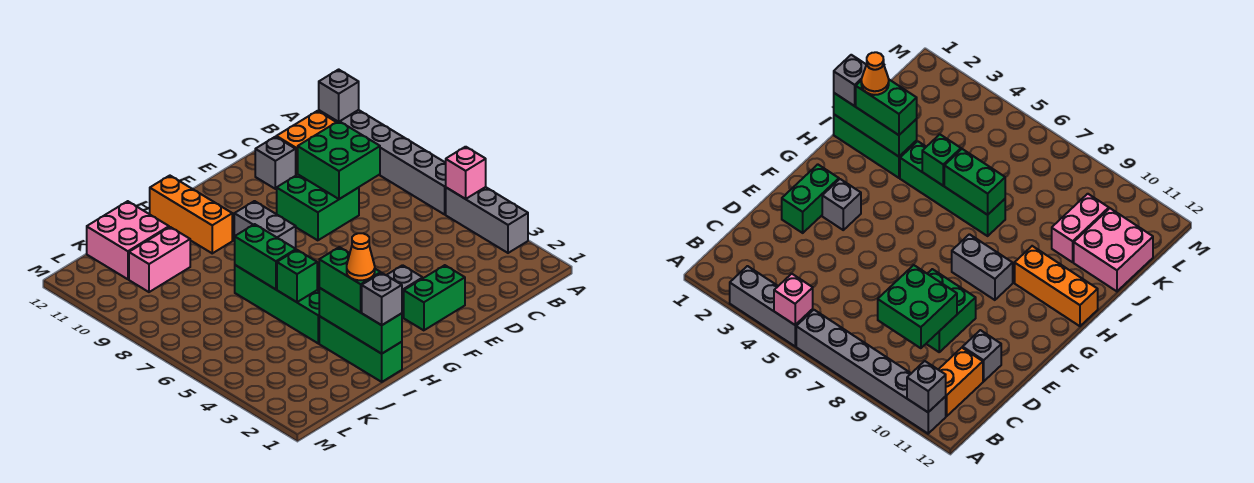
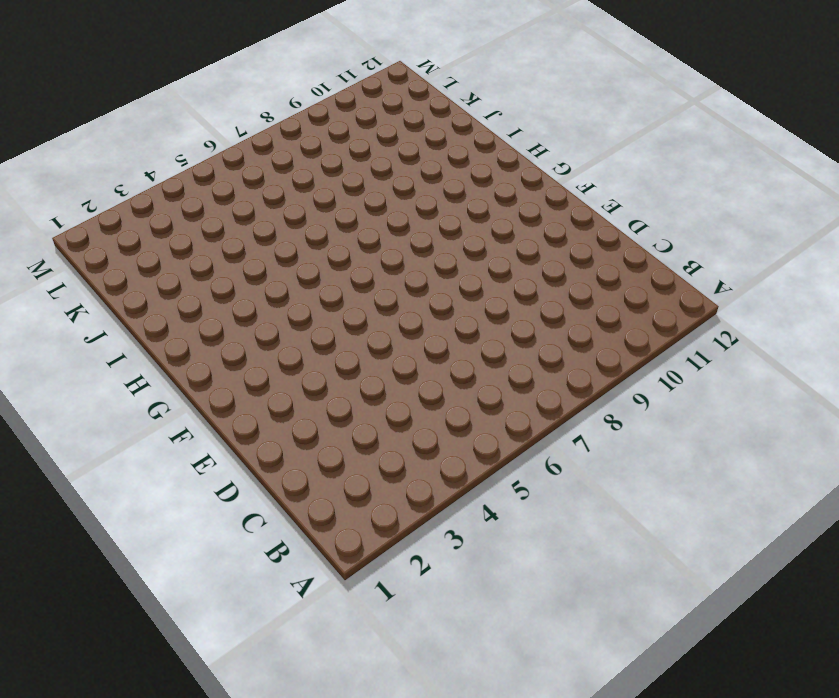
none -> grey brick A3:A5 level 1
none -> grey brick A6:A11 level 1
none -> orange brick B11:C11 level 1

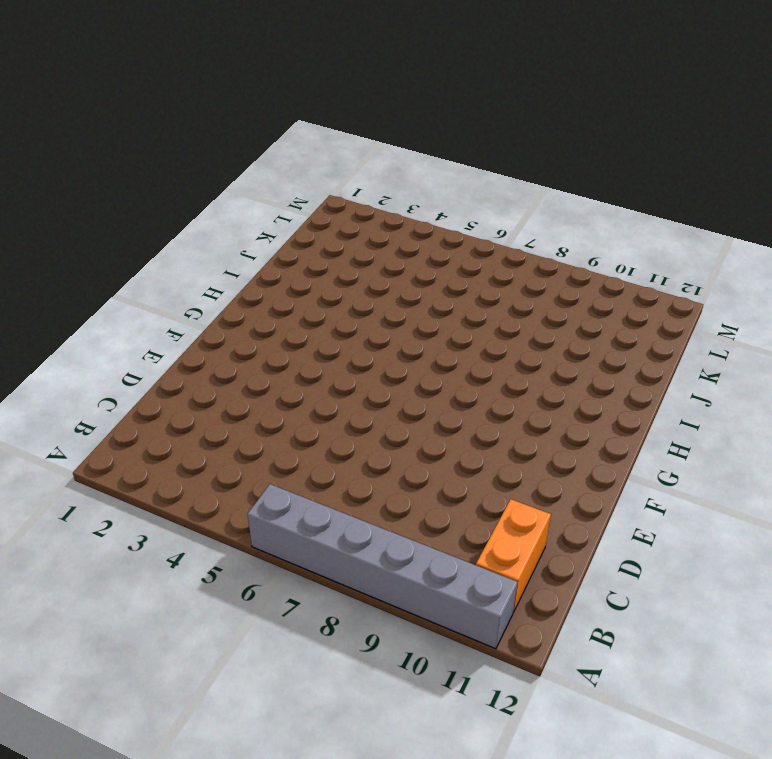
none -> grey brick A3:A5 level 1
none -> green brick D8:E9 level 1
none -> grey brick D11 level 1

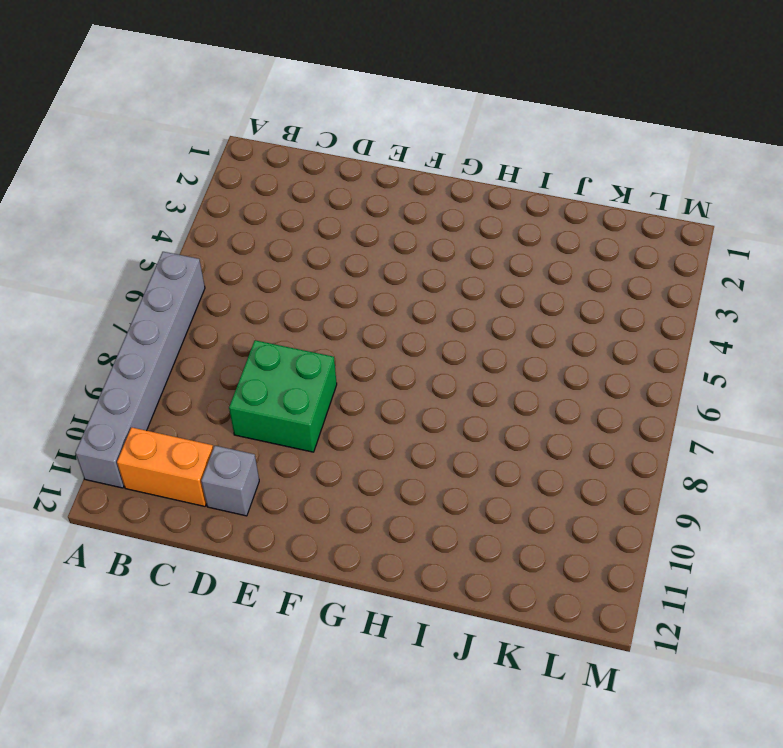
none -> grey brick A3:A5 level 1
none -> green brick E2:F2 level 1
none -> grey brick F3 level 1

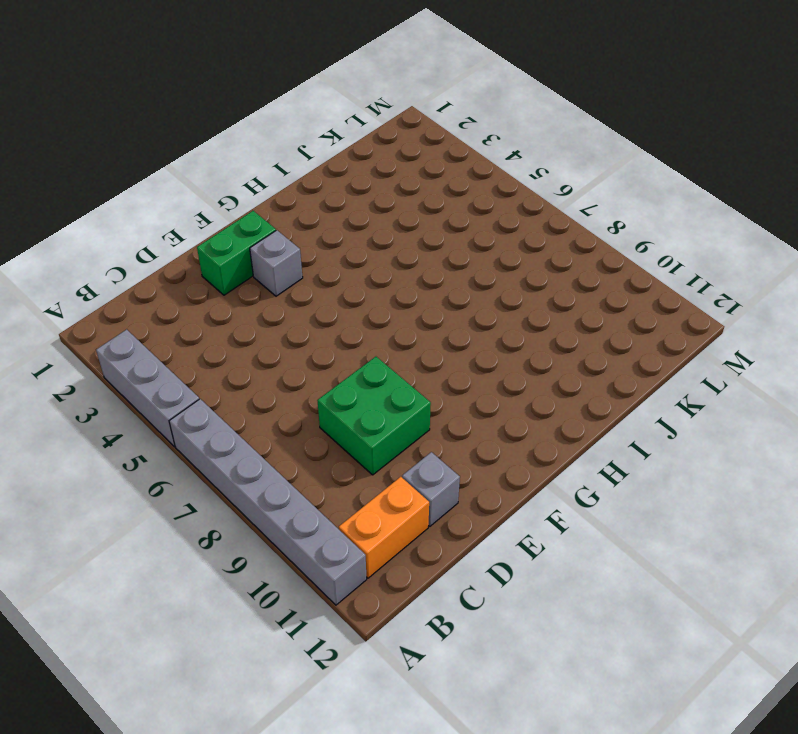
none -> grey brick G8:G9 level 1
none -> orange brick H10:H12 level 1
none -> green brick I1:I3 level 1

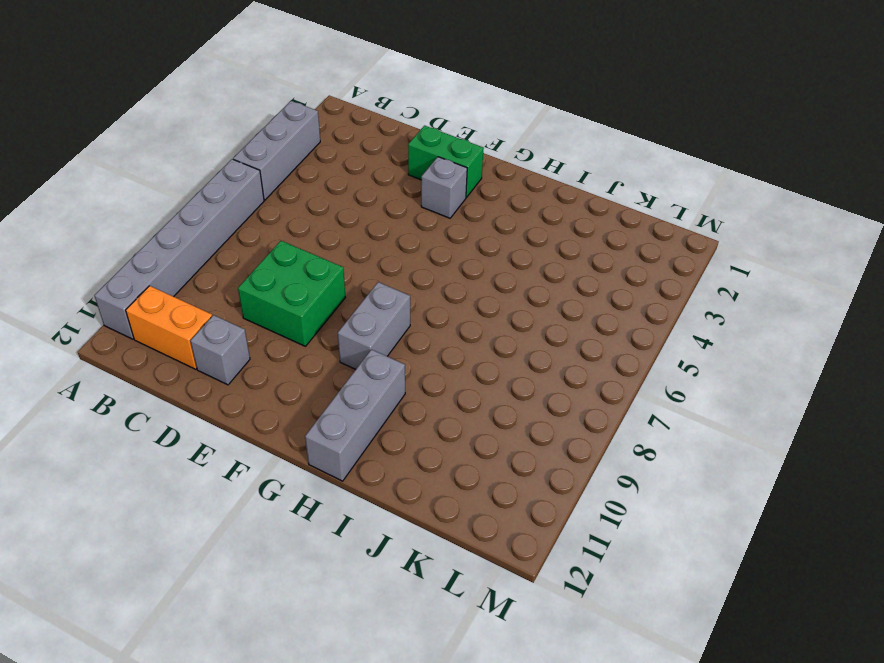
grey brick H10:H12 level 1 -> orange brick H10:H12 level 1
none -> green brick I1:I3 level 1
none -> green brick I4:I7 level 1
none -> pink brick J10:K10 level 1

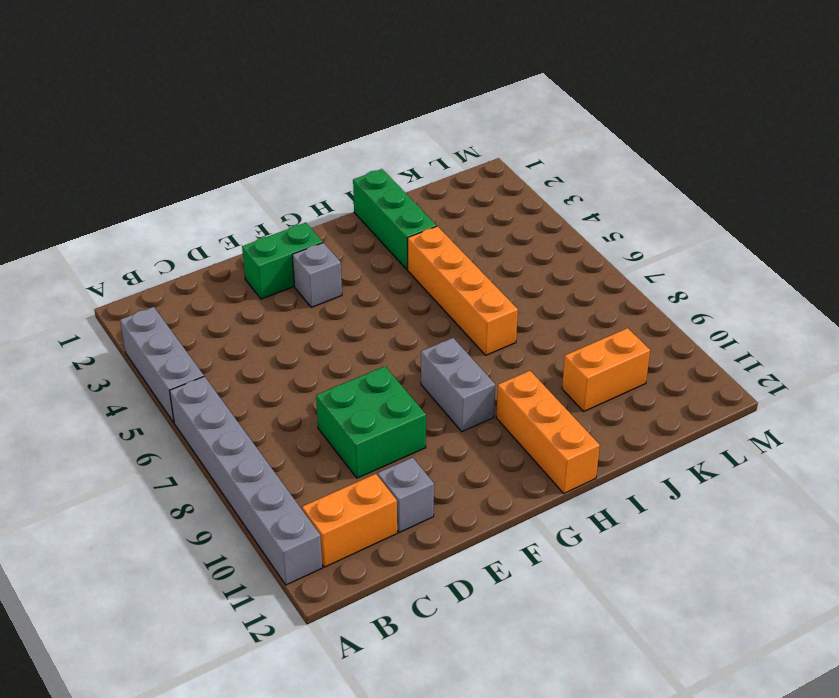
orange brick I4:I7 level 1 -> green brick I4:I7 level 1
orange brick J10:K10 level 1 -> pink brick J10:K10 level 1
none -> pink brick J11:K12 level 1
none -> pink brick A5 level 2
none -> grey brick A11 level 2

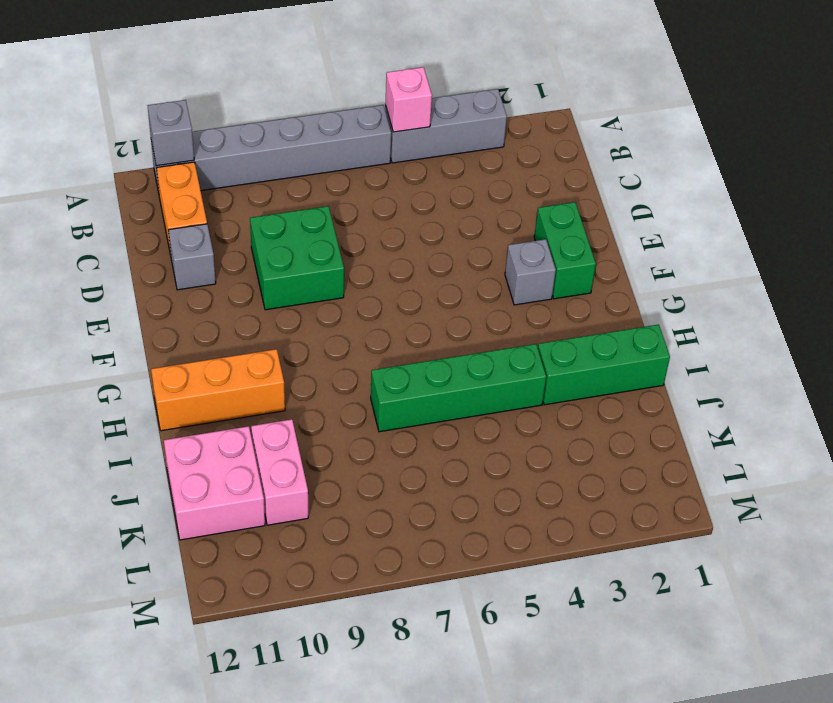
none -> grey brick G8:G9 level 1
none -> green brick C8:D9 level 2
none -> green brick I1:I3 level 2

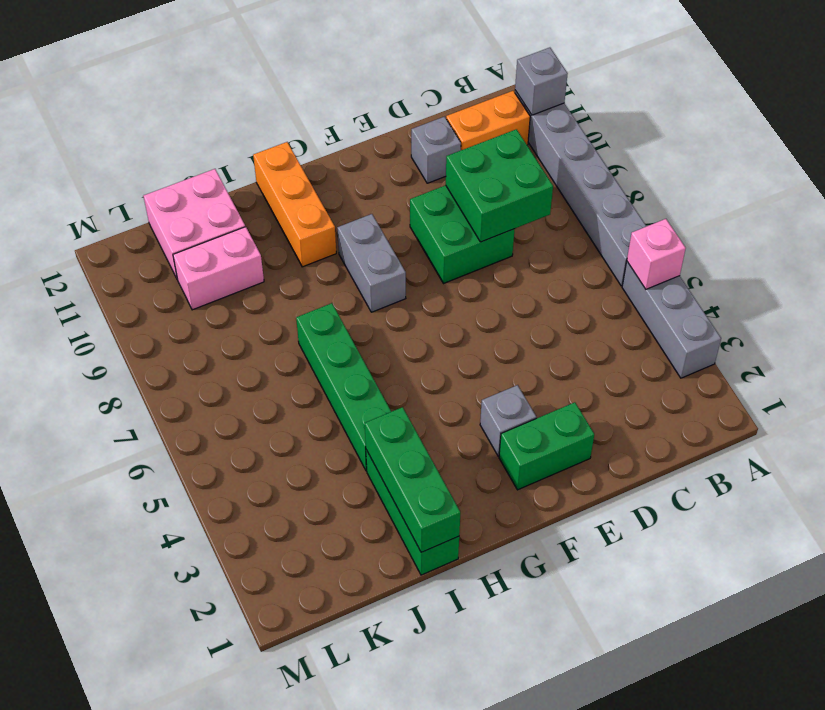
none -> green brick I5 level 2
none -> green brick I6:I7 level 2
none -> grey brick I1 level 3

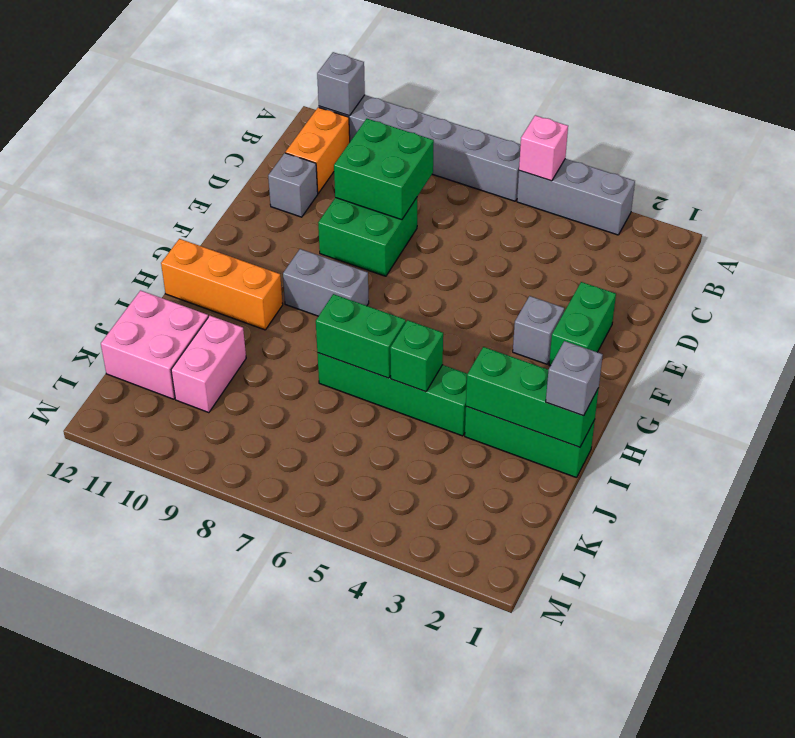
none -> green brick I2:I3 level 3
none -> orange cone I2 level 4

